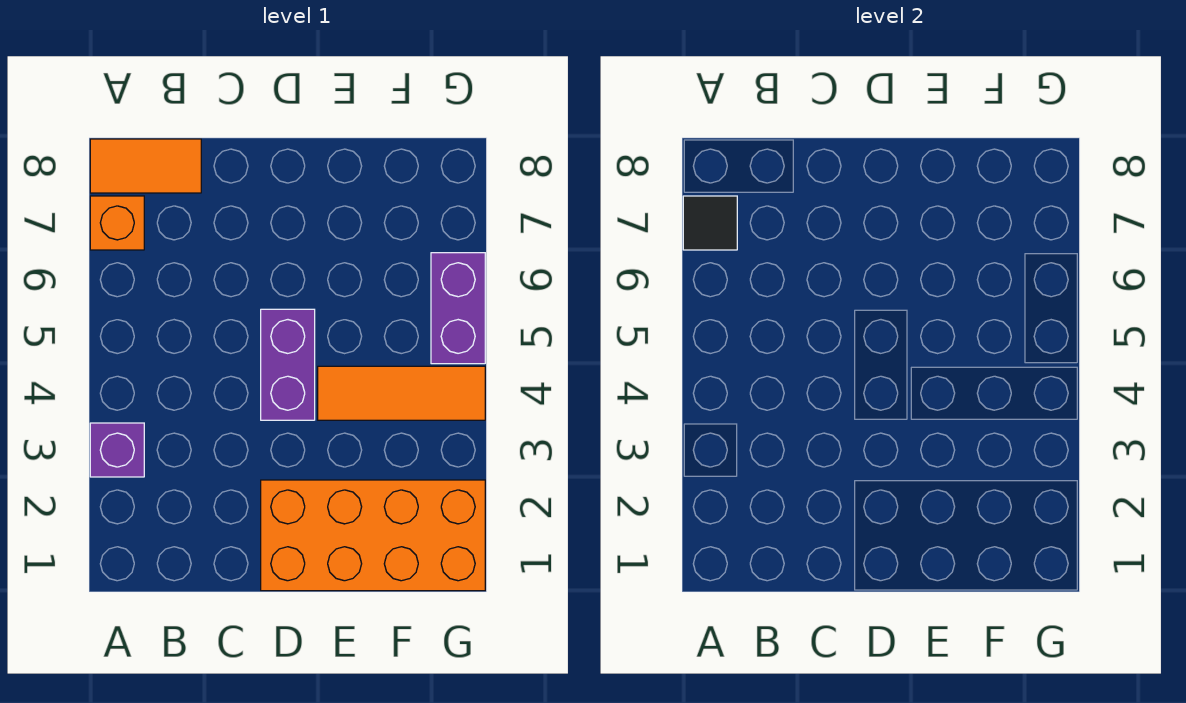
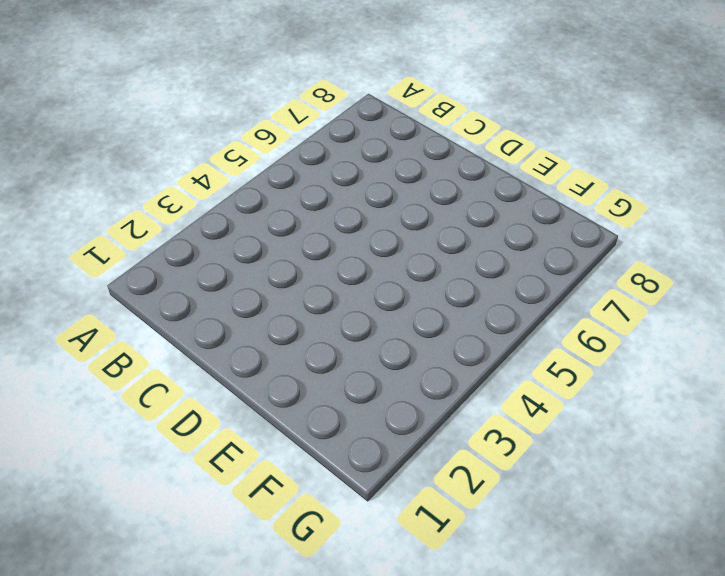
none -> purple brick A3 level 1
none -> orange brick A7 level 1

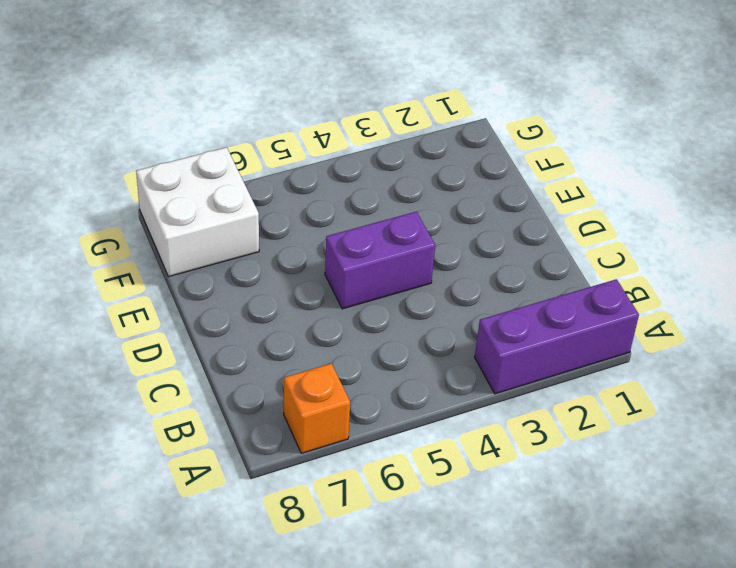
purple brick A1:A3 level 1 -> purple brick A3 level 1
white brick F7:G8 level 1 -> none
none -> orange tile A8:B8 level 1
none -> orange brick D1:G2 level 1

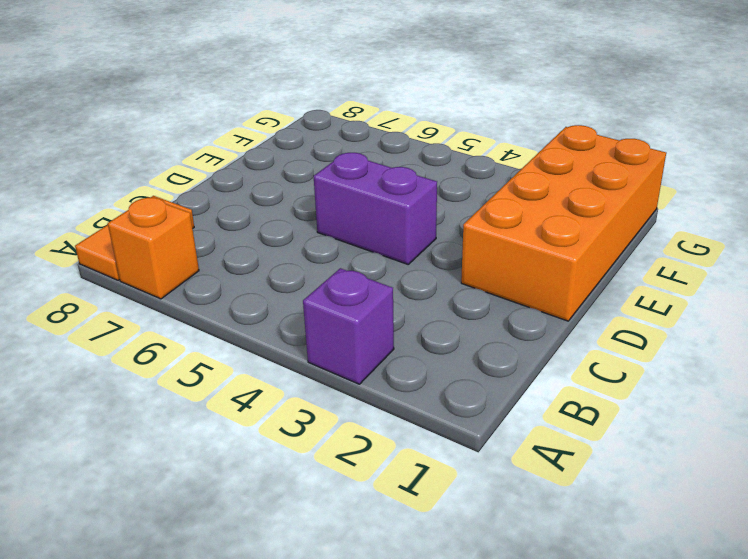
none -> orange tile E4:G4 level 1
none -> purple brick G5:G6 level 1

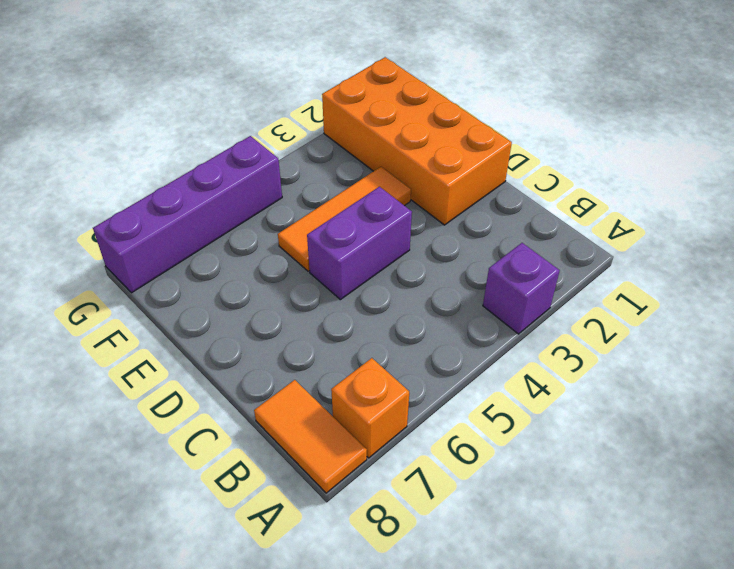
orange tile E3:E5 level 1 -> orange tile E4:G4 level 1
purple brick G5:G8 level 1 -> purple brick G5:G6 level 1
none -> black tile A7 level 2

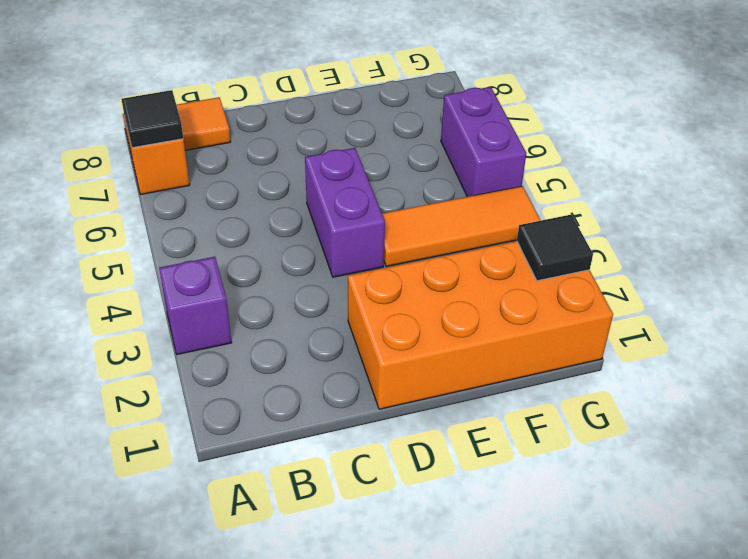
black tile G2 level 2 -> none

